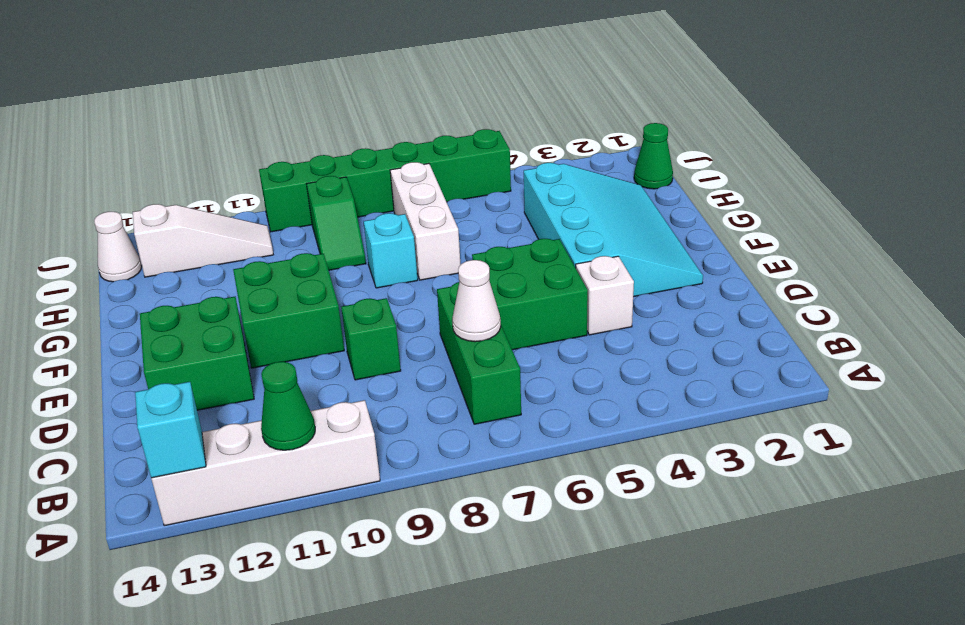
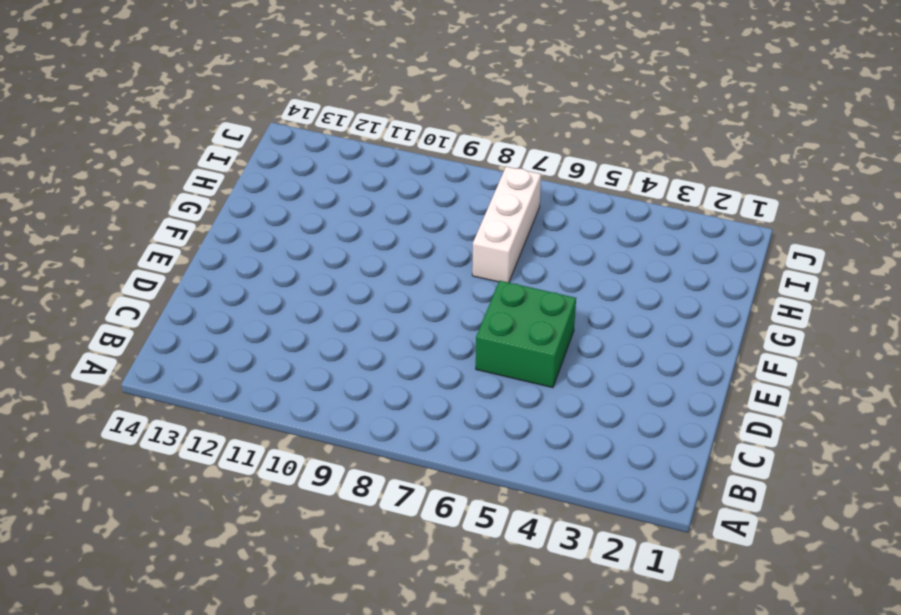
none -> white brick A10:A13 level 1
none -> green brick B7:D7 level 1
none -> white brick D4 level 1

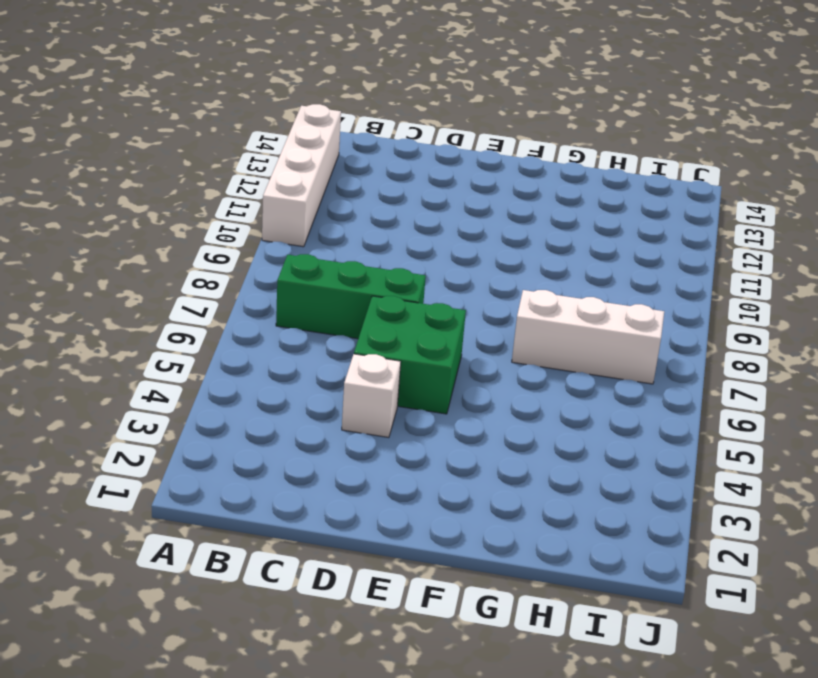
none -> green brick D9 level 1
none -> green brick D12:E13 level 1
none -> cyan slope E2:H4 level 1 top 4

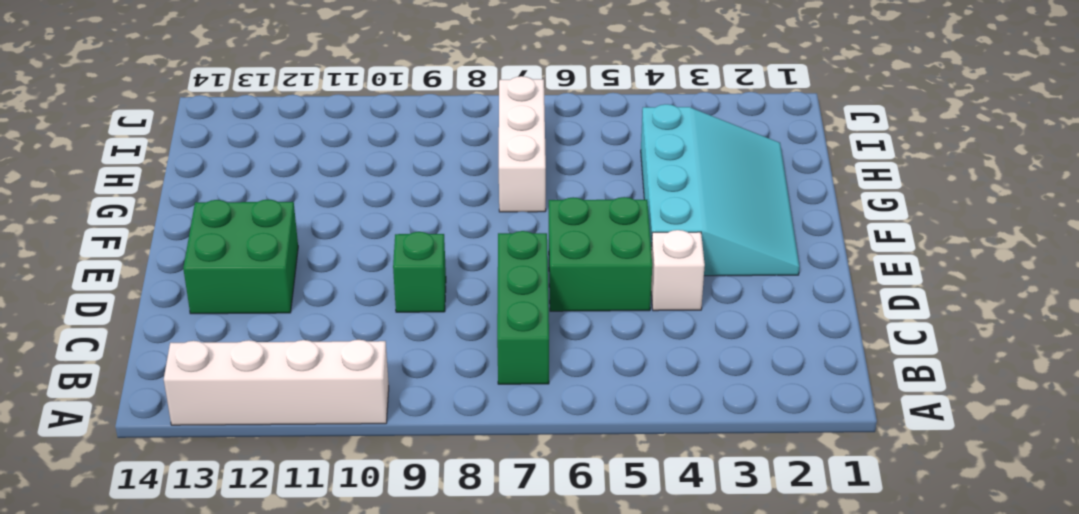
none -> green brick E10:F11 level 1
none -> cyan brick G8 level 1
none -> green slope H9:I9 level 1 top I

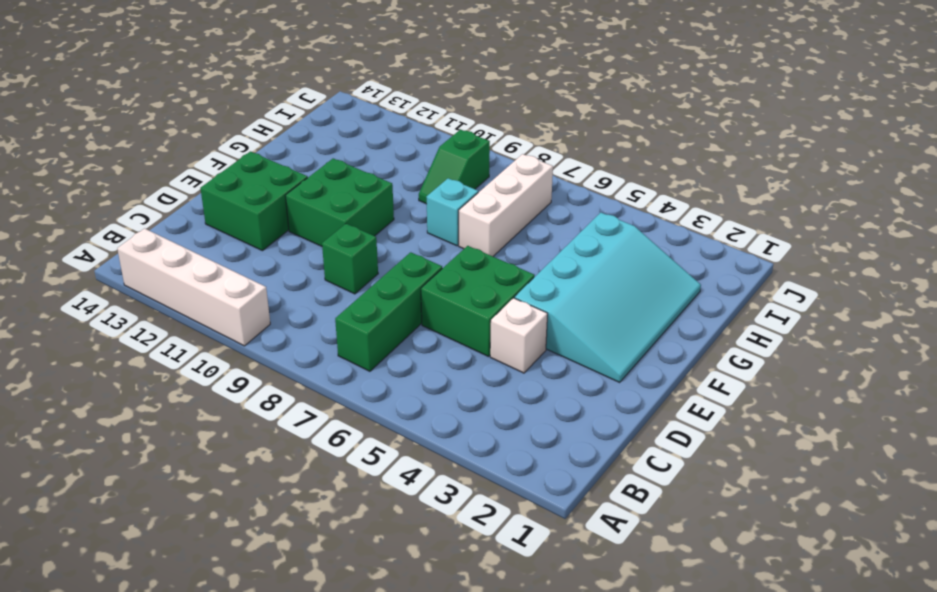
none -> green cone I1 level 1
none -> white slope I11:I13 level 1 top 13
none -> white cone I14 level 1

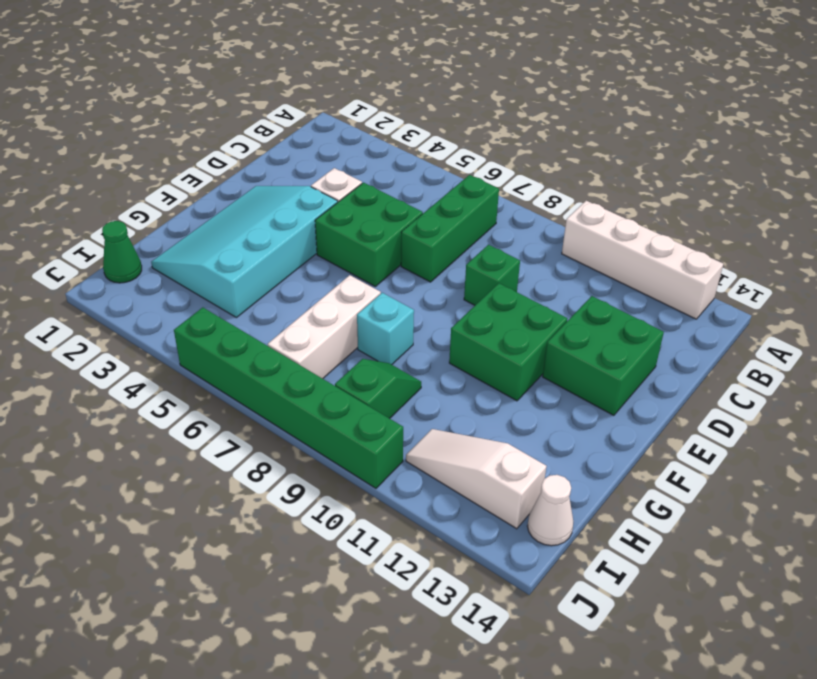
none -> green cone A11 level 2
none -> cyan brick A13 level 2
none -> white cone C7 level 2

